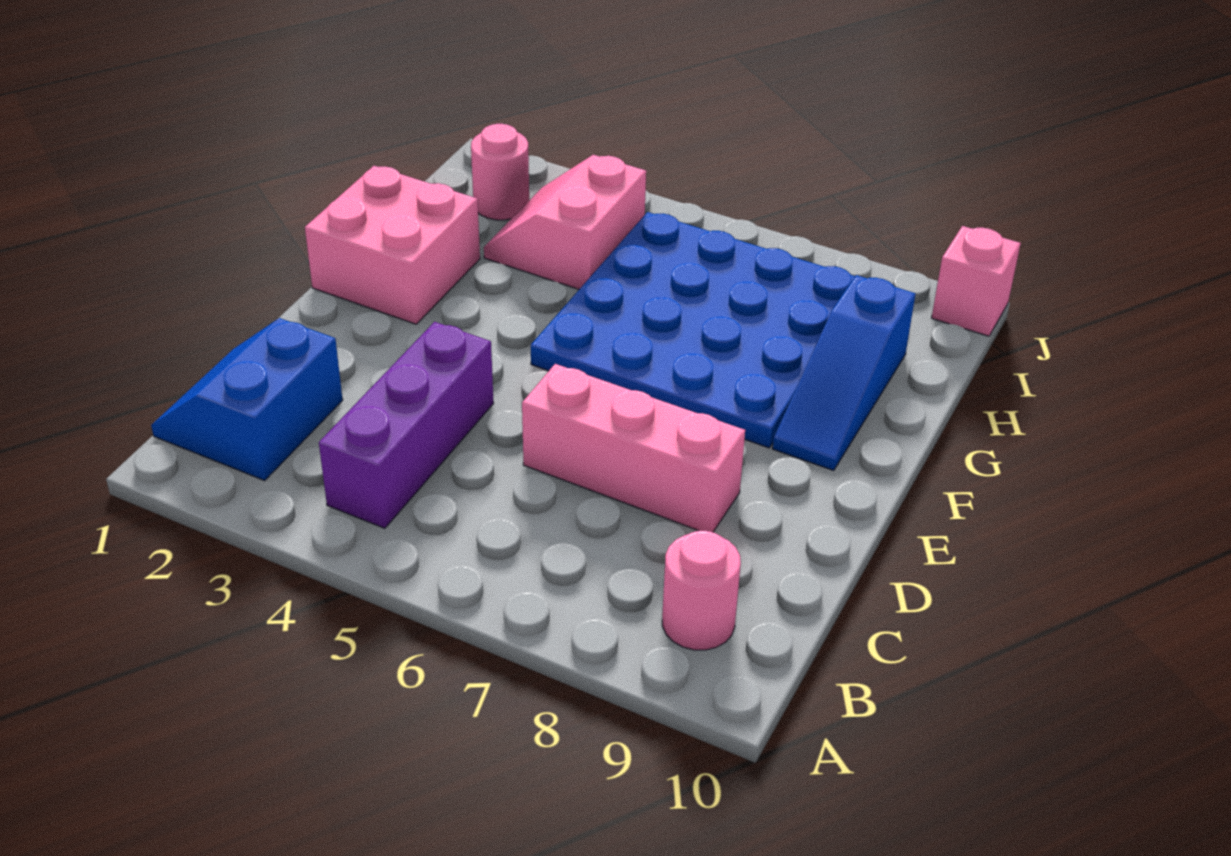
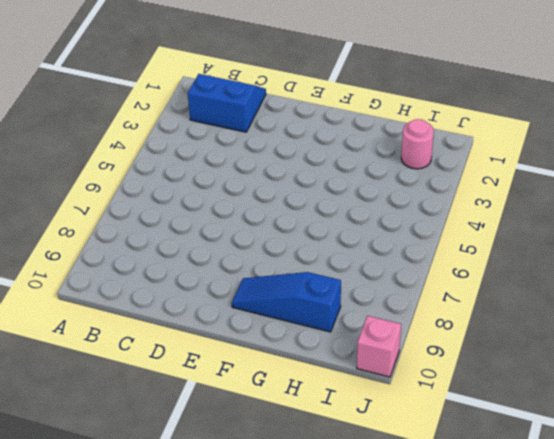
none -> purple brick B4:D4 level 1
none -> pink round brick B9 level 1

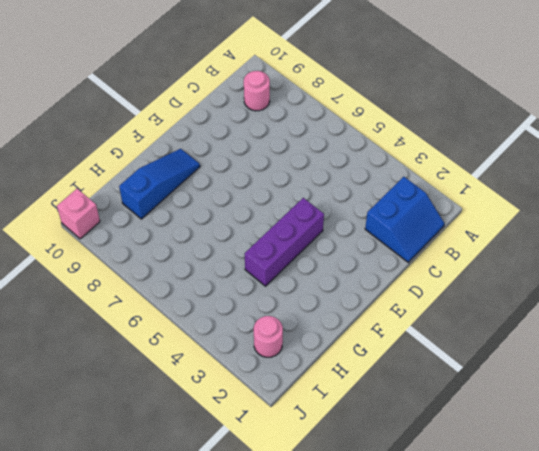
purple brick E4:G4 level 1 -> purple brick B4:D4 level 1
none -> pink brick D6:D8 level 1
none -> pink brick F1:G2 level 1

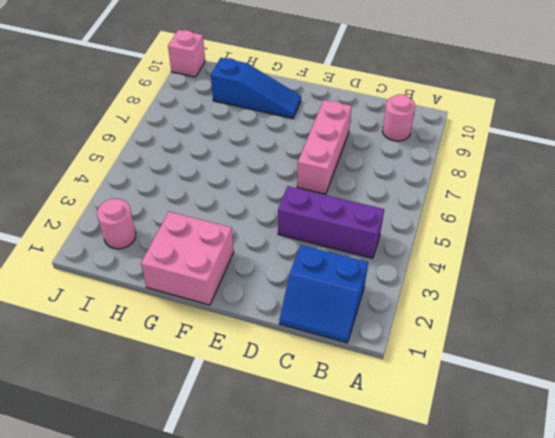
none -> blue plate F5:I8 level 1
none -> pink slope H3:I4 level 1 top 4

